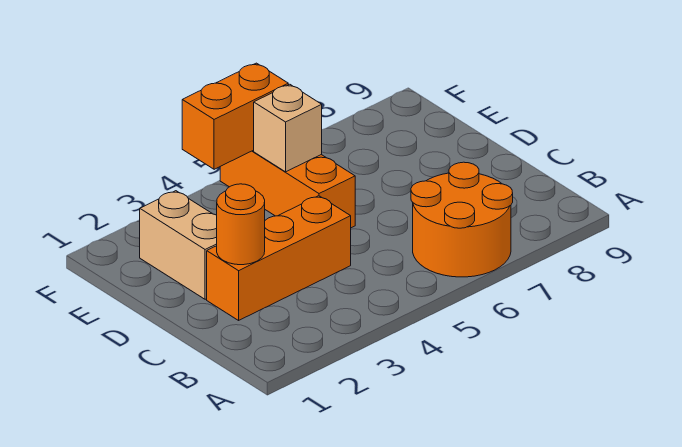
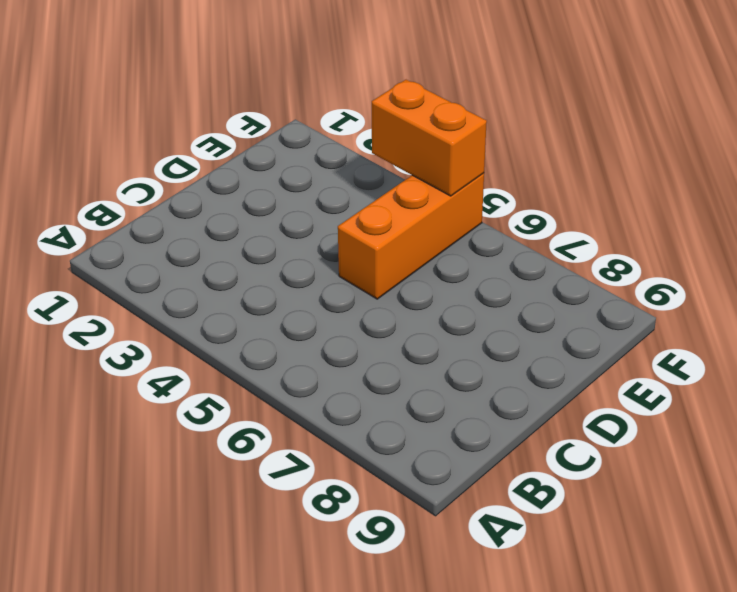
none -> orange round brick A6:B7 level 1
none -> orange brick C2:C4 level 1

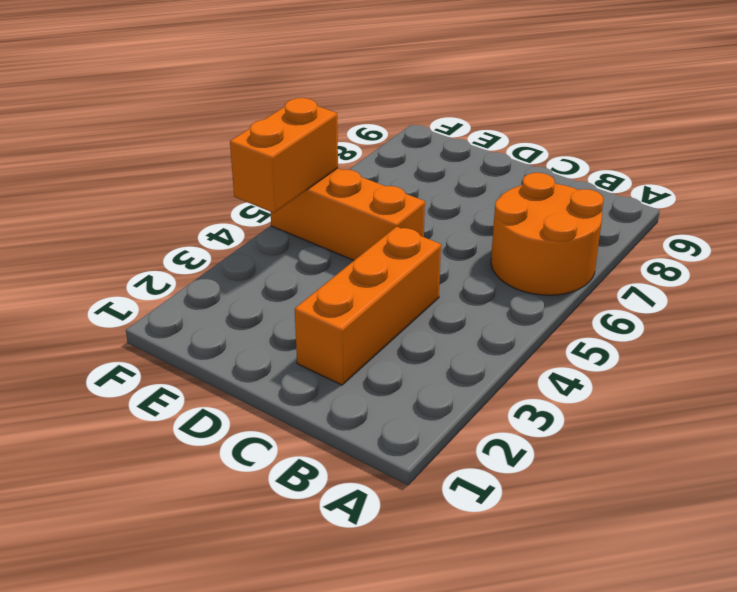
none -> tan brick D2:E2 level 1
none -> orange round brick C2 level 2

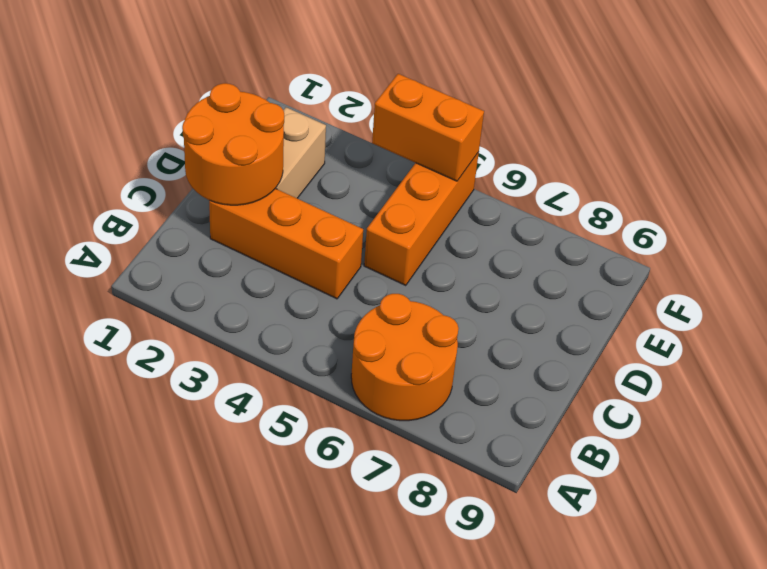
orange round brick C1:D2 level 2 -> orange round brick C2 level 2
none -> tan brick E5 level 2

